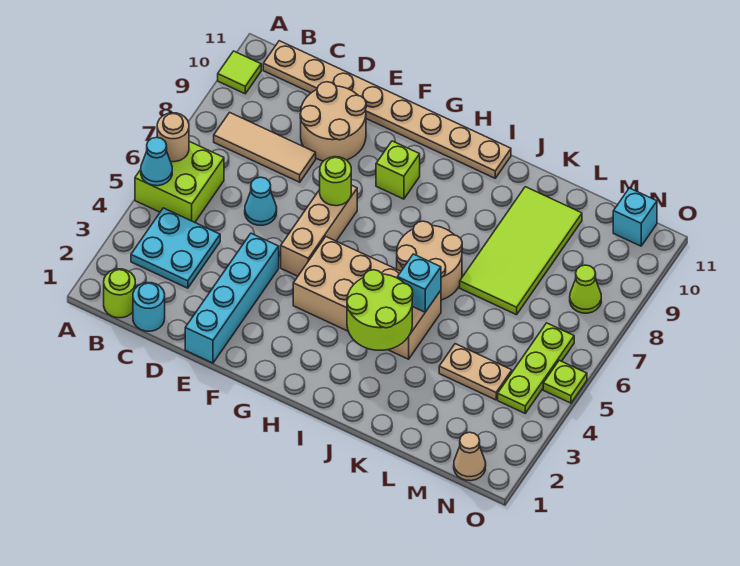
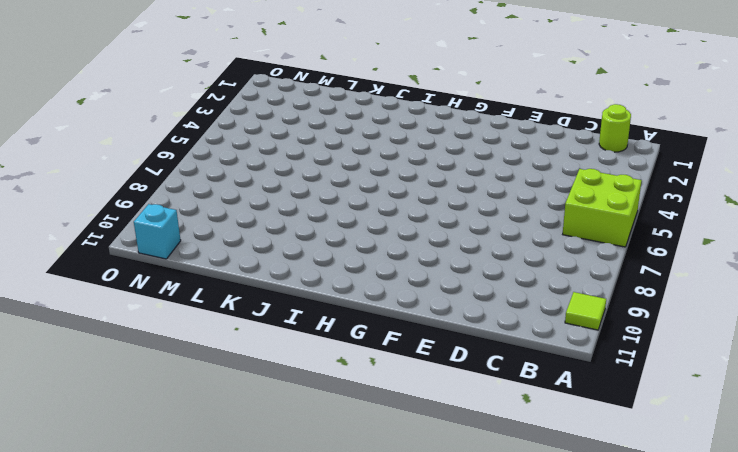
none -> cyan plate B3:C4 level 1
none -> tan tile B8:D8 level 1
none -> tan plate B11:I11 level 1

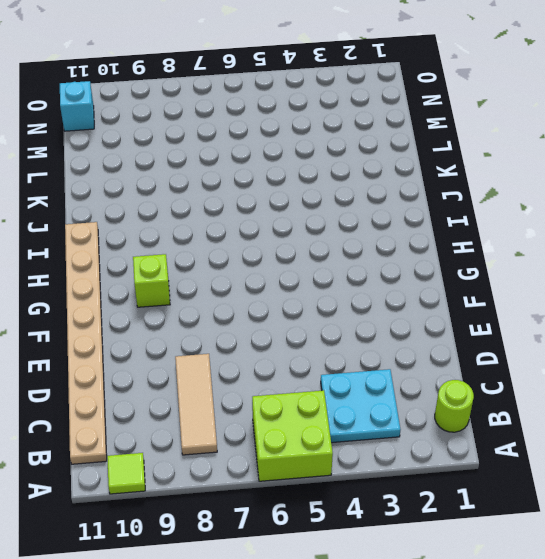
none -> cyan round brick C1 level 1
none -> cyan cone D6 level 1
none -> tan round brick D9:E10 level 1

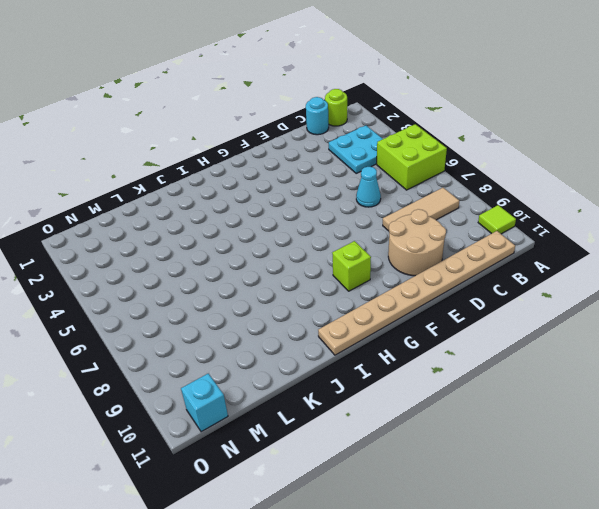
none -> cyan brick E1:E4 level 1
none -> tan brick F5:F7 level 1
none -> tan brick G4:J5 level 1

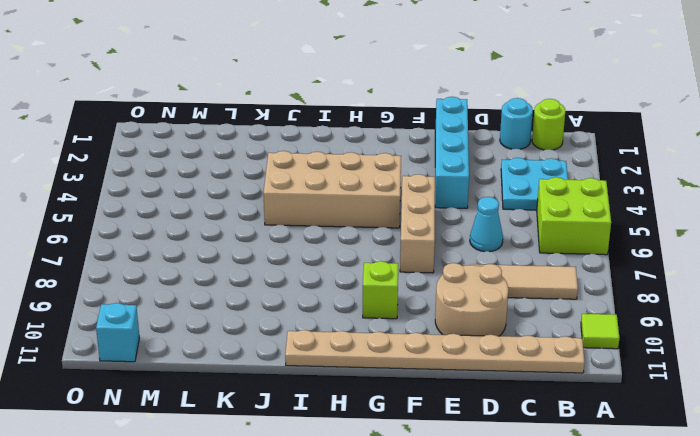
none -> tan round brick I6:J7 level 1
none -> lime tile K7:L10 level 1
none -> tan plate L4:M4 level 1

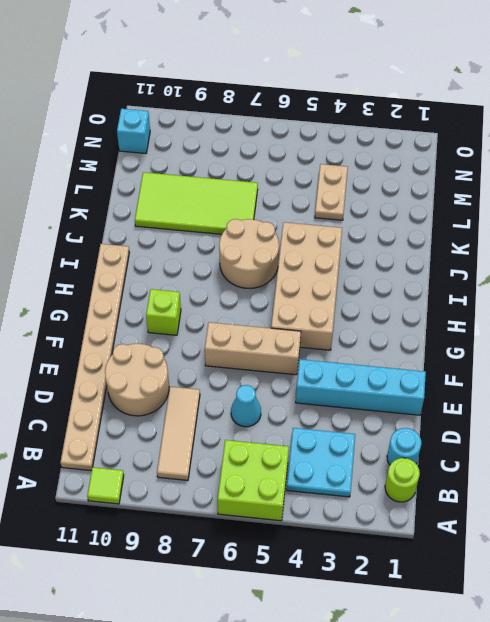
none -> tan cone N1 level 1
none -> lime plate N4:N6 level 1
none -> lime cone N8 level 1

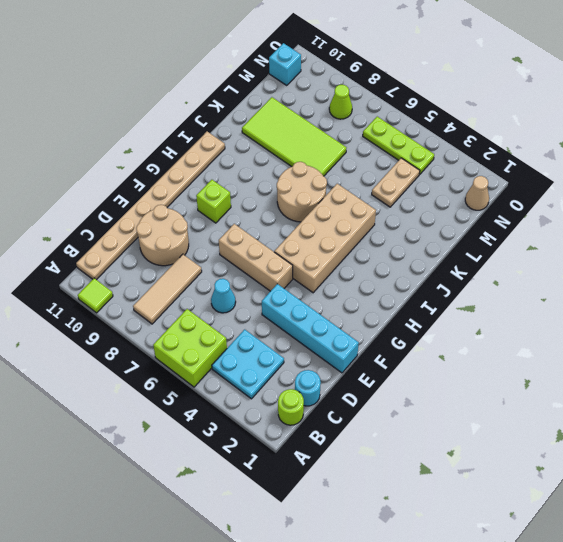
none -> lime plate O5 level 1
none -> cyan cone A5 level 2
none -> tan round brick A6 level 2

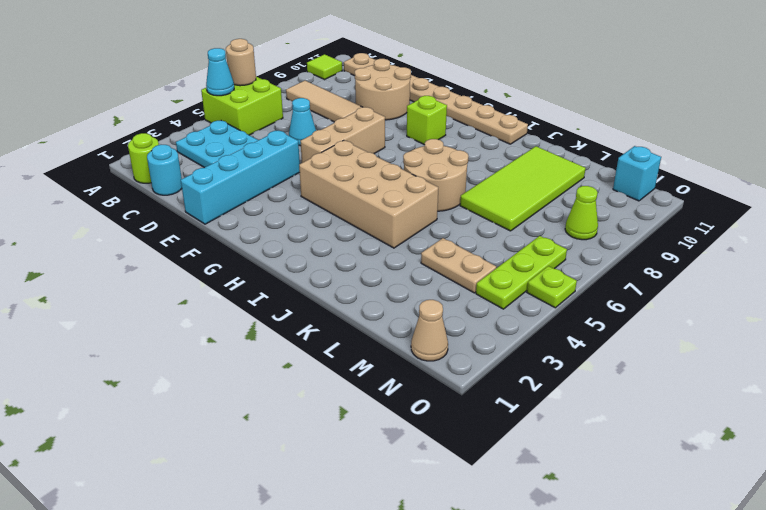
none -> lime round brick F7 level 2
none -> lime round brick I3:J4 level 2
none -> cyan brick J5 level 2

